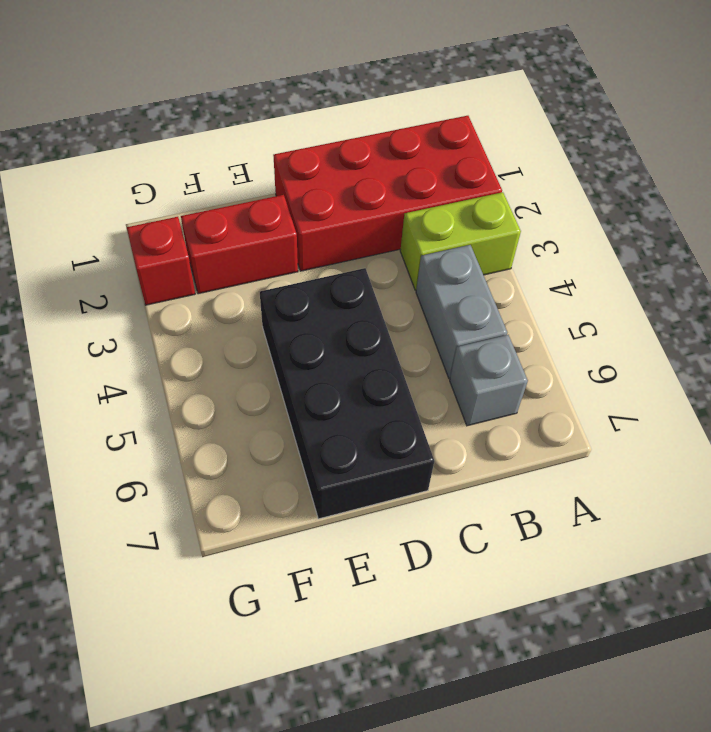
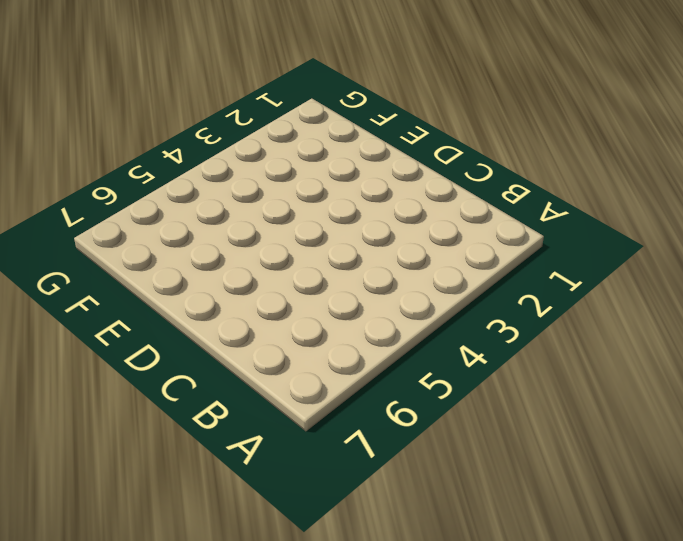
none -> red brick A1:D2 level 1
none -> lime brick A3:B3 level 1

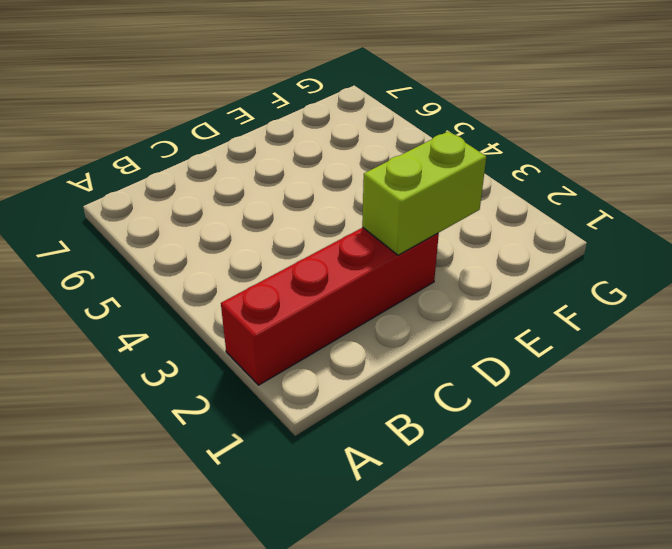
red brick A2:D2 level 1 -> red brick A1:D2 level 1
lime brick D2:E2 level 2 -> lime brick A3:B3 level 1
none -> grey brick B4:B5 level 1
none -> grey brick B6 level 1

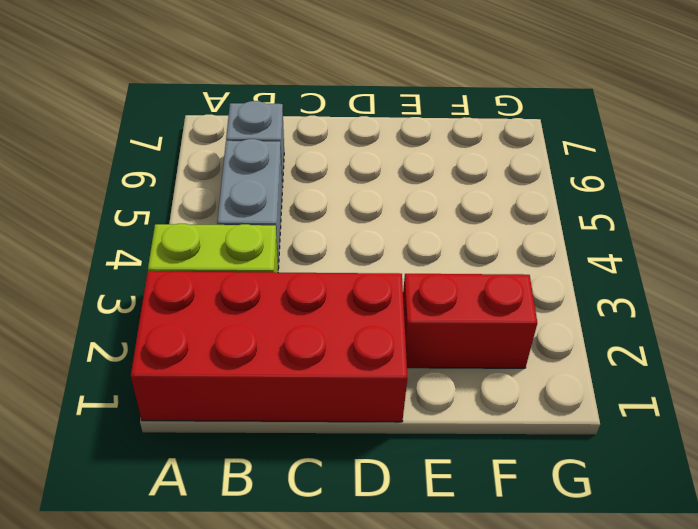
none -> black brick D4:E7 level 1
none -> red brick G2 level 1

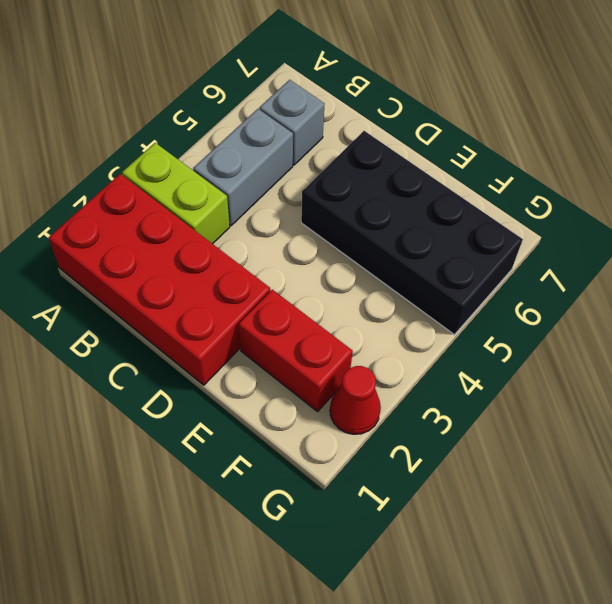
black brick D5:G6 level 1 -> black brick D4:E7 level 1
red cone G2 level 1 -> red brick G2 level 1

